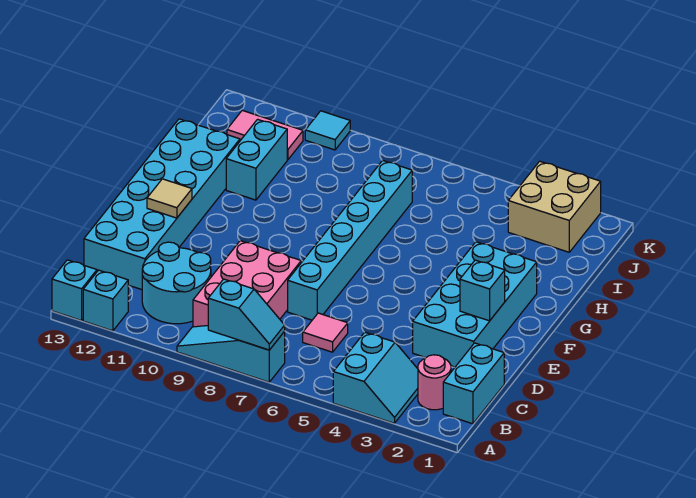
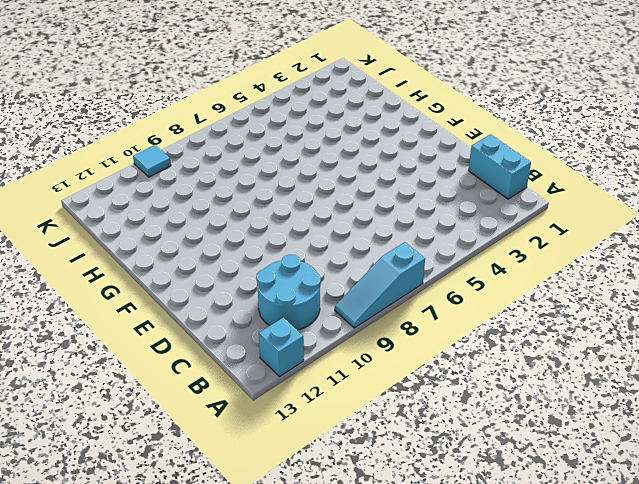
none -> cyan slope A3:B4 level 1 top 4
none -> cyan brick A13 level 1
none -> pink round brick B2 level 1

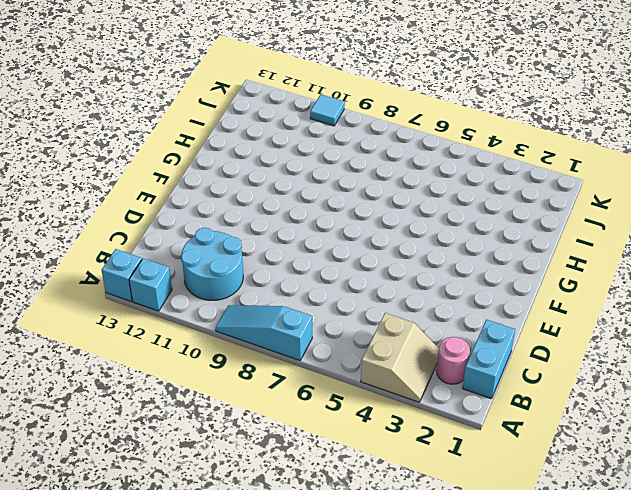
tan slope A3:B4 level 1 top 4 -> cyan slope A3:B4 level 1 top 4
none -> pink brick B8:D9 level 1
none -> pink tile C6 level 1
none -> cyan brick C12:H13 level 1

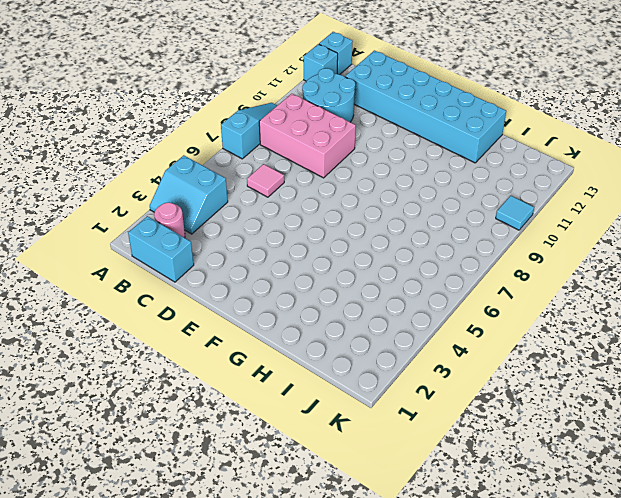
none -> cyan brick D2:G3 level 1
none -> cyan brick D7:I7 level 1
none -> cyan brick H11:I11 level 1

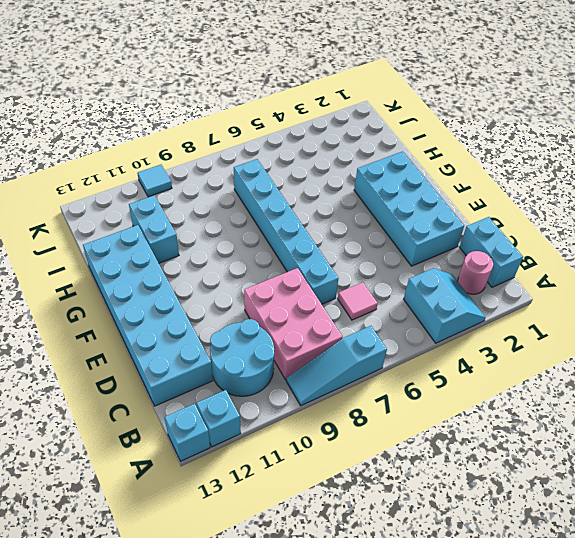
none -> tan brick J2:K3 level 1
none -> pink tile J11:J12 level 1
none -> cyan slope A7:A8 level 2 top 8

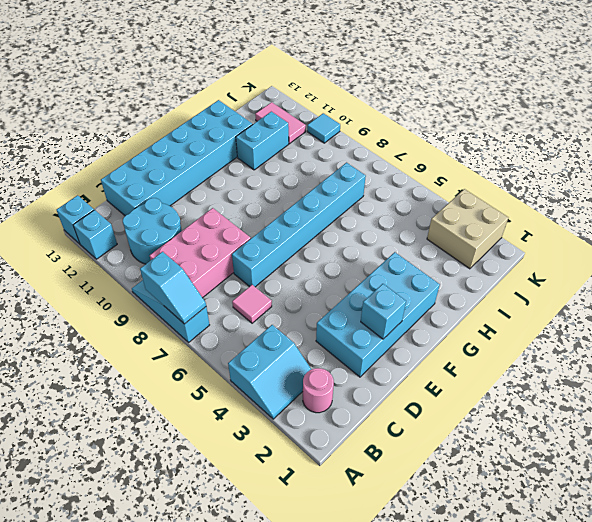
none -> cyan brick B1:C1 level 1
none -> tan tile E12 level 2

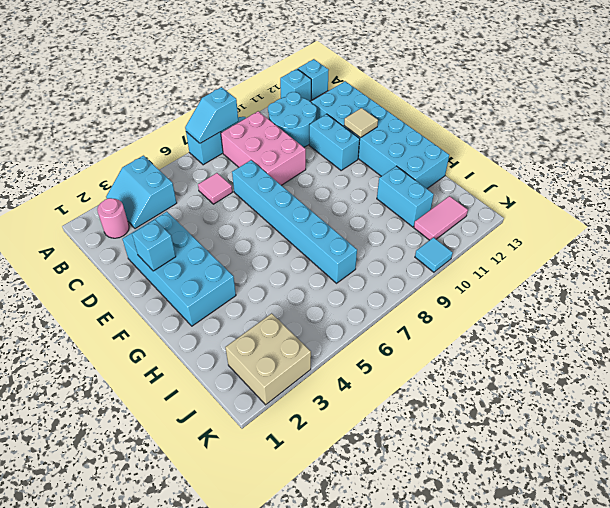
cyan brick D11:E11 level 1 -> cyan brick B1:C1 level 1

